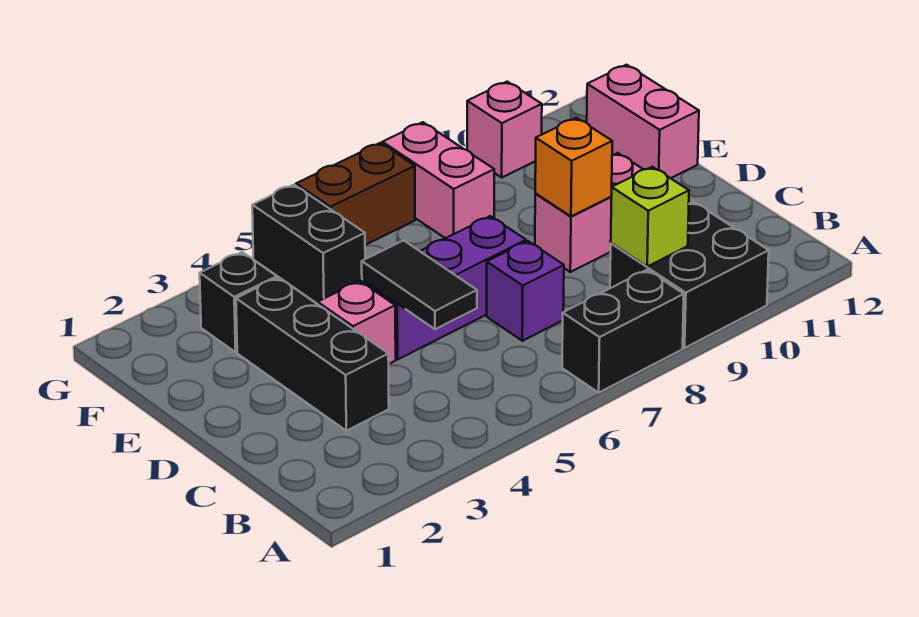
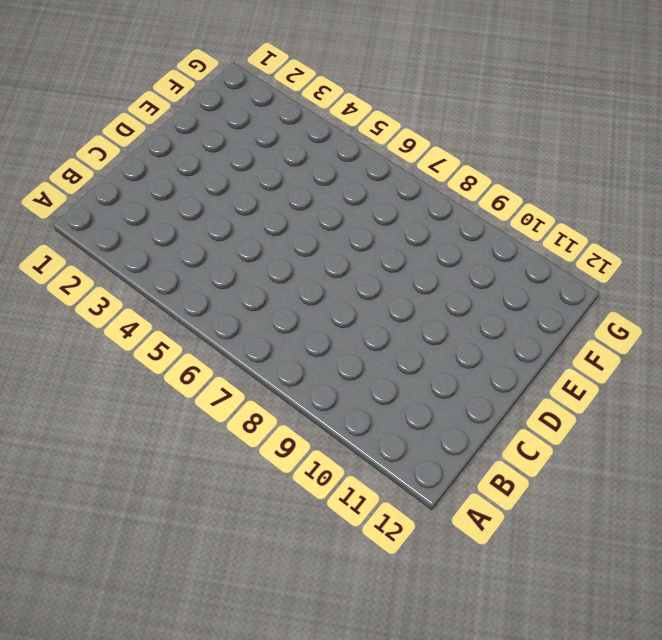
none -> black brick A7:A8 level 1
none -> black brick A9:B10 level 1
none -> black brick C3:E3 level 1

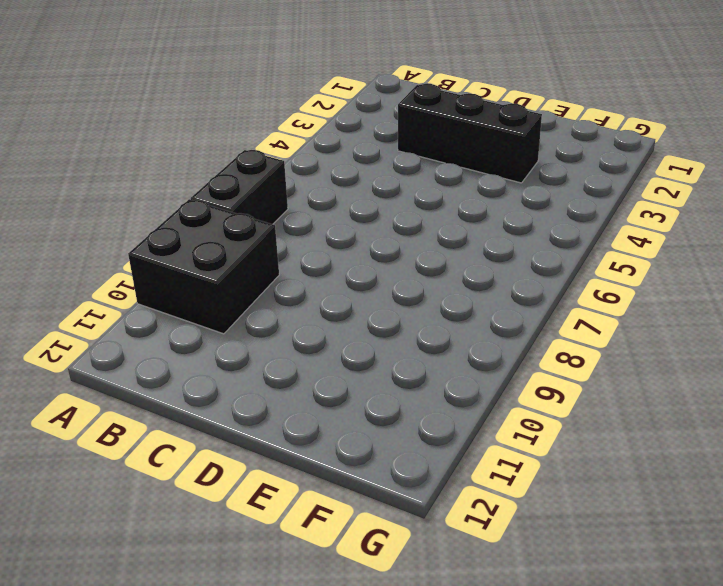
none -> purple brick C7 level 1
none -> pink brick D4 level 1
none -> purple brick D5:D7 level 1

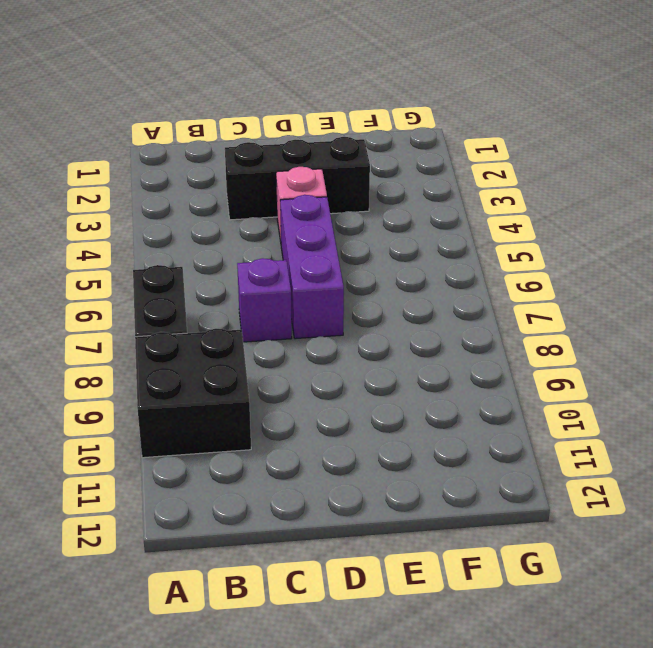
none -> pink brick D9:D10 level 1
none -> pink brick E12:F12 level 1
none -> black brick F3 level 1

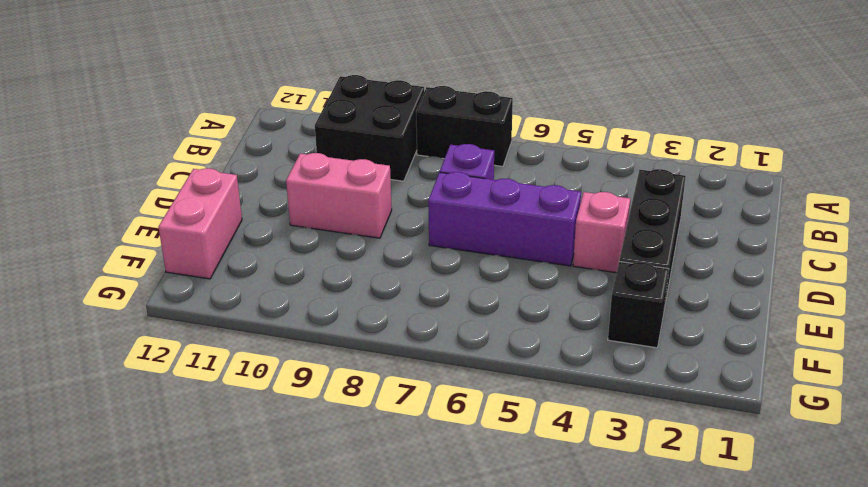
none -> black brick F5:G5 level 1
none -> pink brick F8:G8 level 1
none -> brown brick G6:G7 level 1

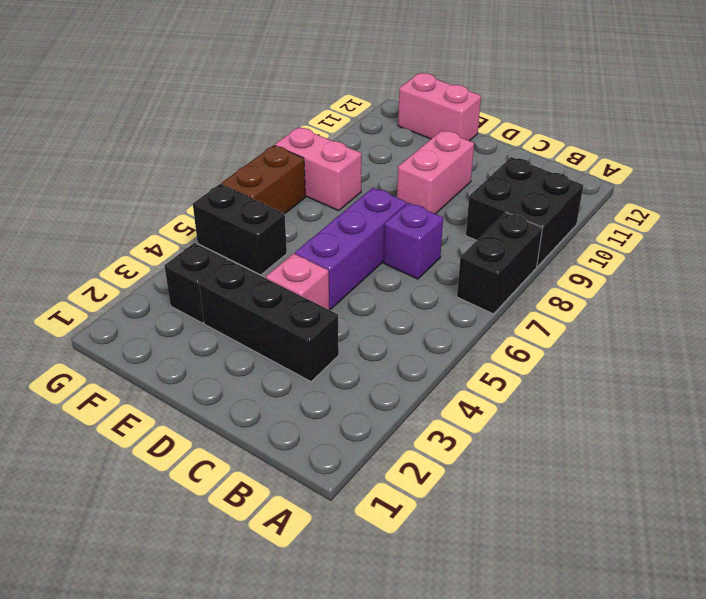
none -> pink brick G10 level 1
none -> lime brick B9 level 2
none -> black tile C5:D5 level 2

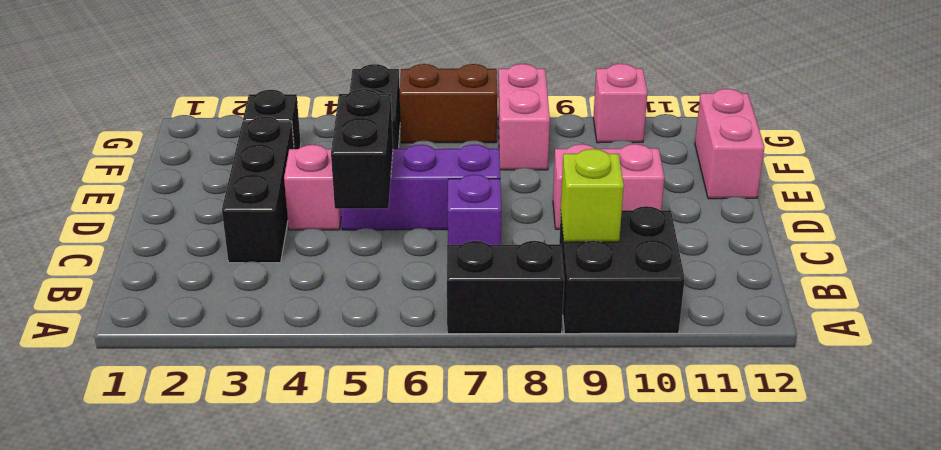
black brick C5:D5 level 2 -> black tile C5:D5 level 2
none -> orange brick D9 level 2

